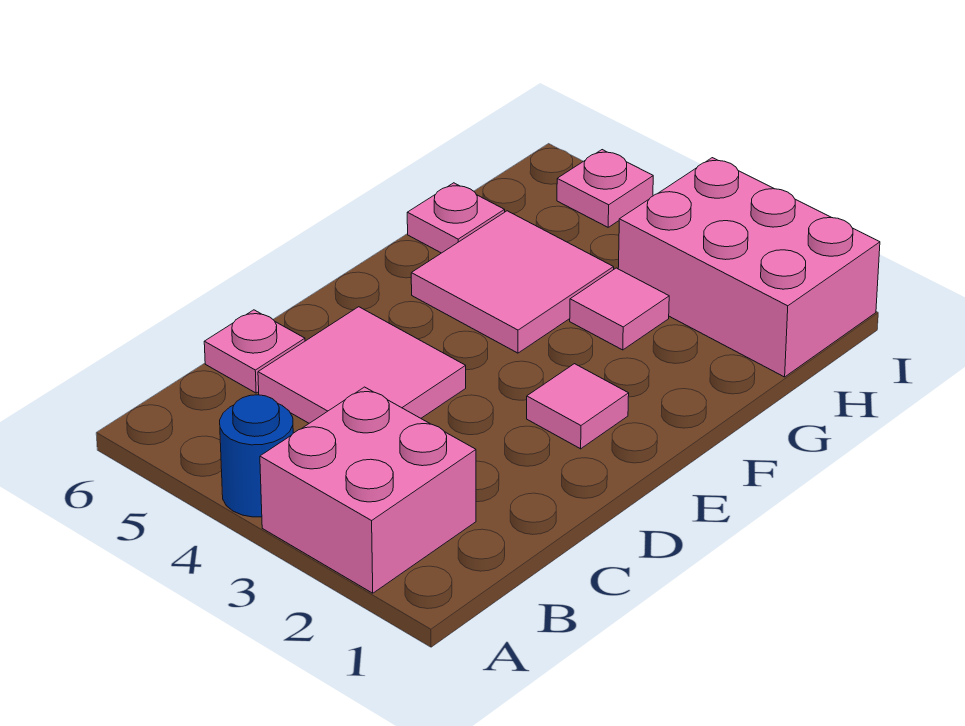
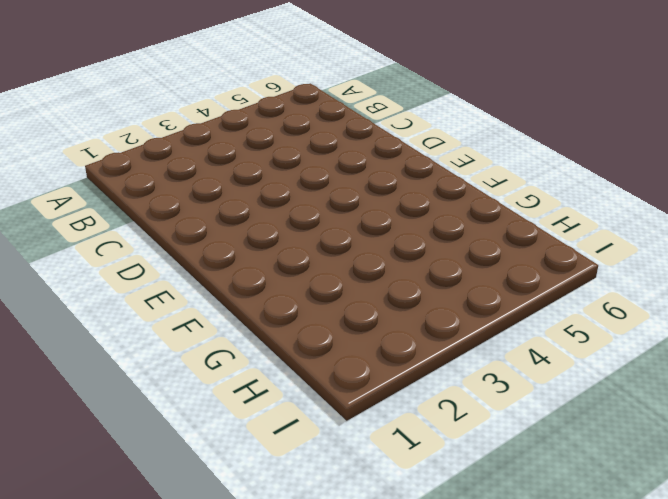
none -> pink brick A2:B3 level 1
none -> blue round brick A4 level 1

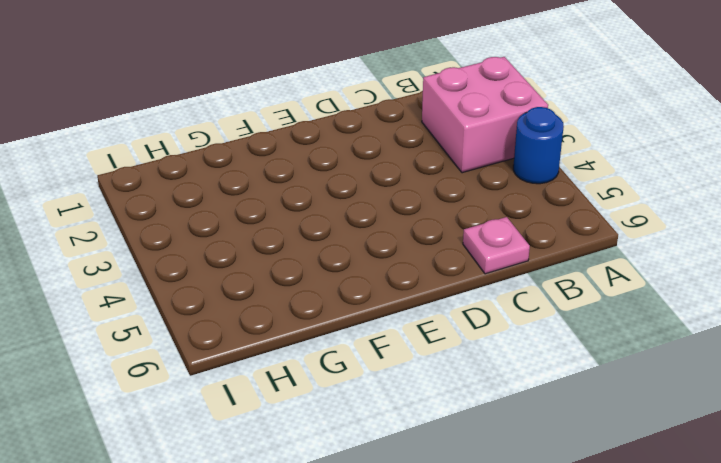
none -> pink tile C4:D5 level 1
none -> pink tile E2 level 1

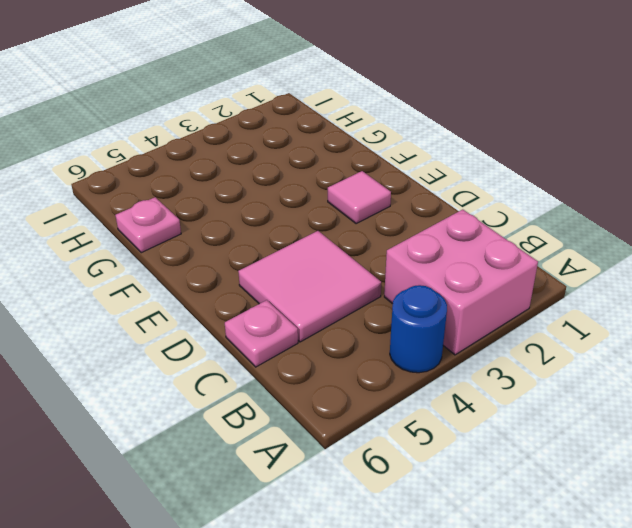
none -> pink tile F4:G5 level 1
none -> pink tile G3 level 1

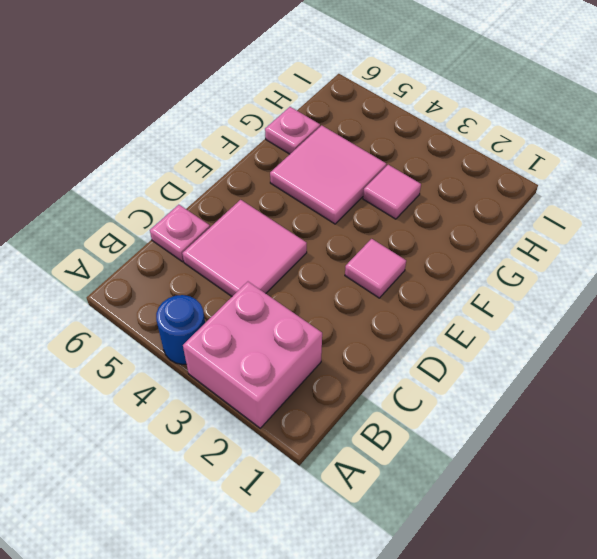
none -> pink brick H1:I3 level 1
none -> pink plate I5 level 1

